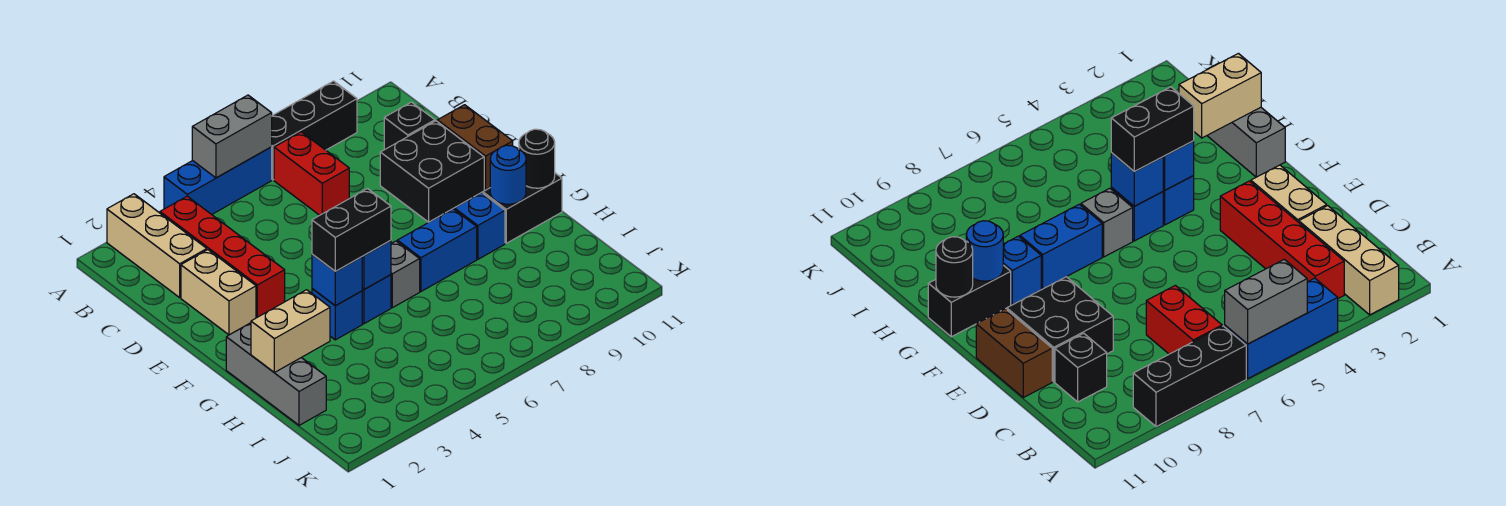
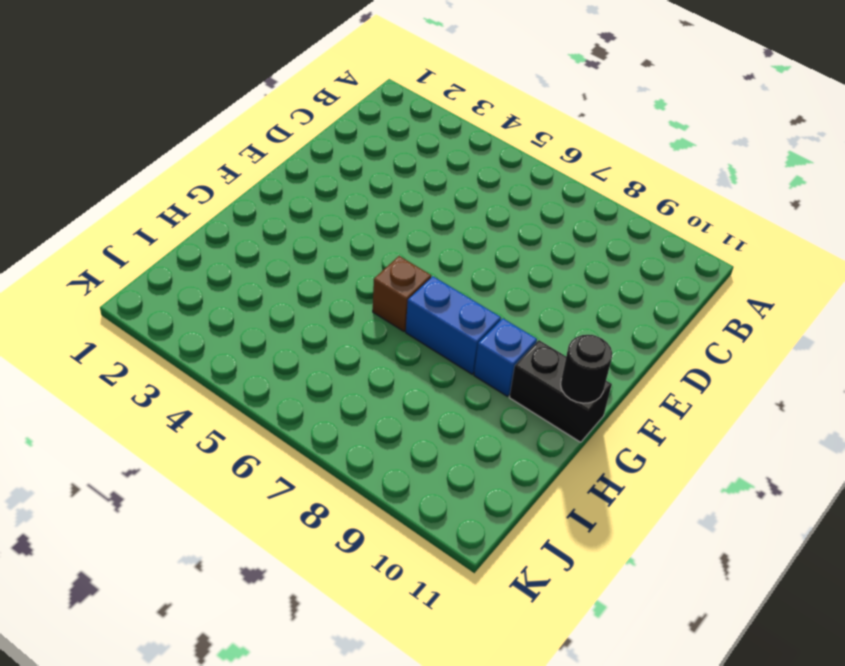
brown brick G6 level 1 -> grey brick G6 level 1
none -> tan brick A2:C2 level 1
none -> blue brick A4:A6 level 1
none -> black brick A7:A9 level 1

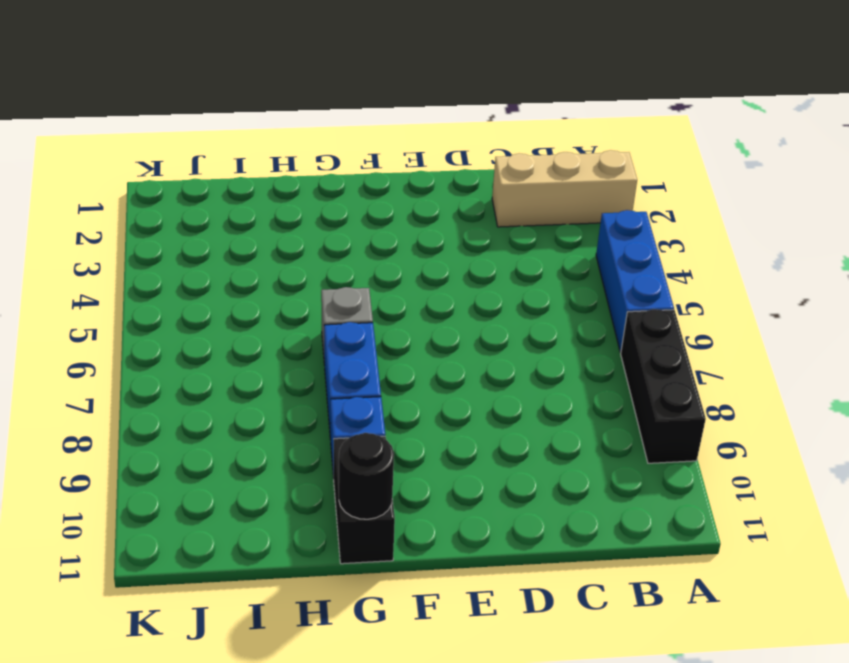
none -> red brick B3:E3 level 1
none -> red brick B7:C7 level 1
none -> black brick C10 level 1

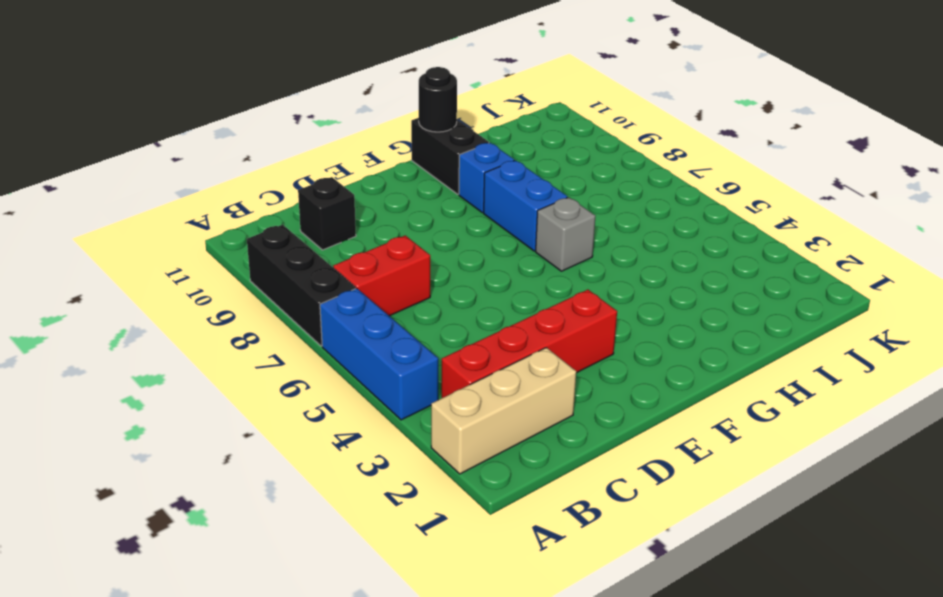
none -> tan brick D2:E2 level 1
none -> black brick D9:E10 level 1
none -> brown brick D11:E11 level 1

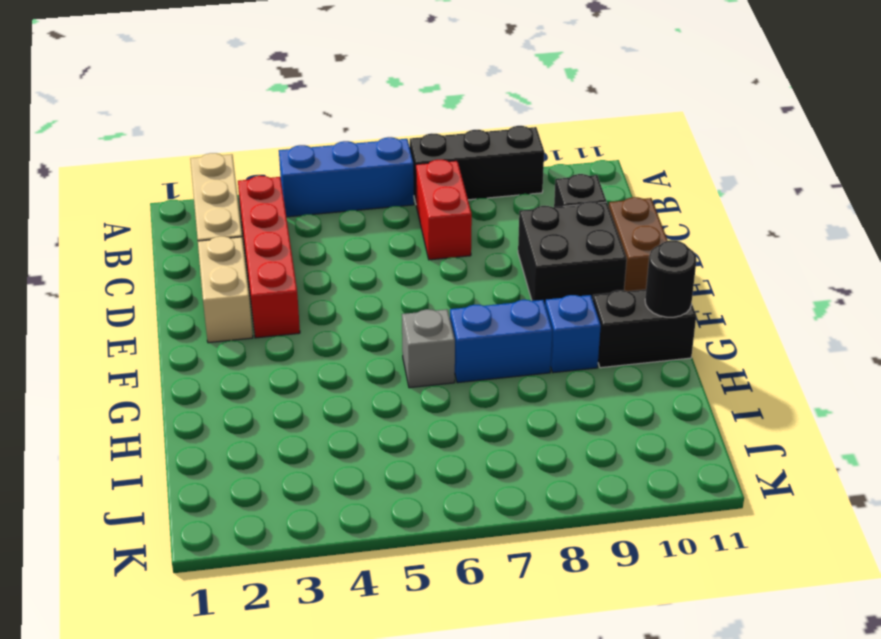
none -> grey brick G1:I1 level 1
none -> blue brick G4 level 1
none -> blue brick G5 level 1

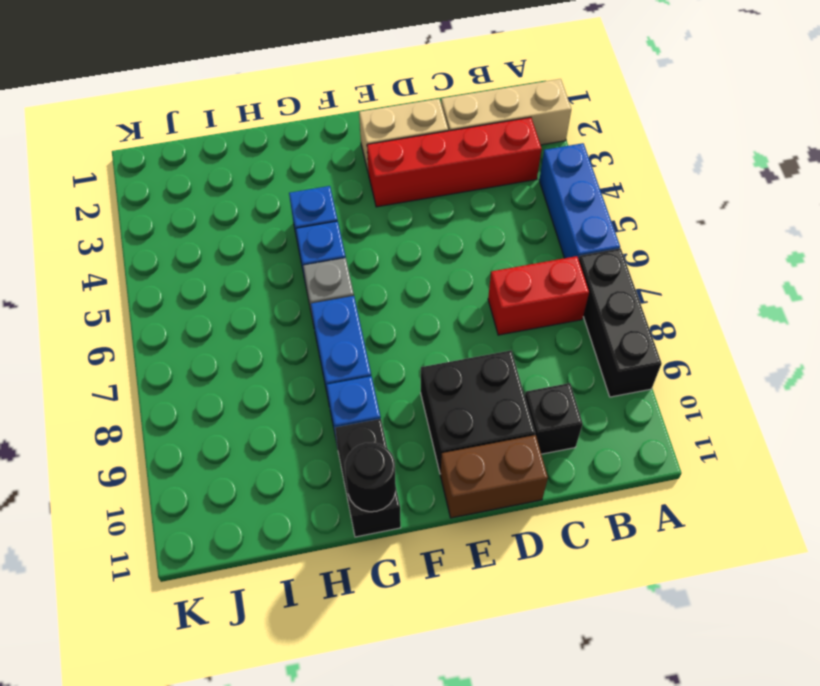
none -> grey brick G1:I1 level 1
none -> grey brick A5:A6 level 2
none -> blue brick G4 level 2

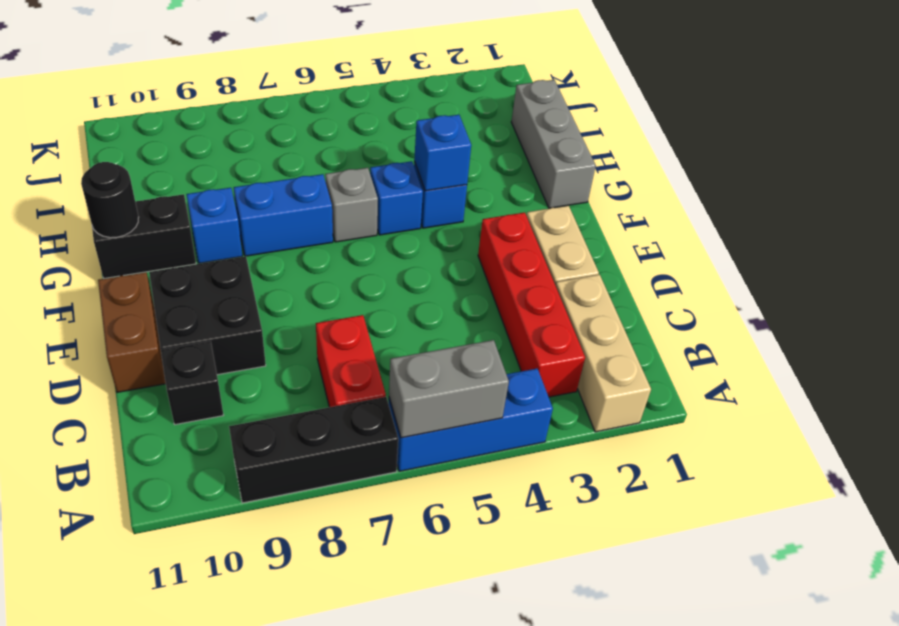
none -> blue brick G5 level 2
none -> blue round brick G10 level 2
none -> tan brick H1:H2 level 2

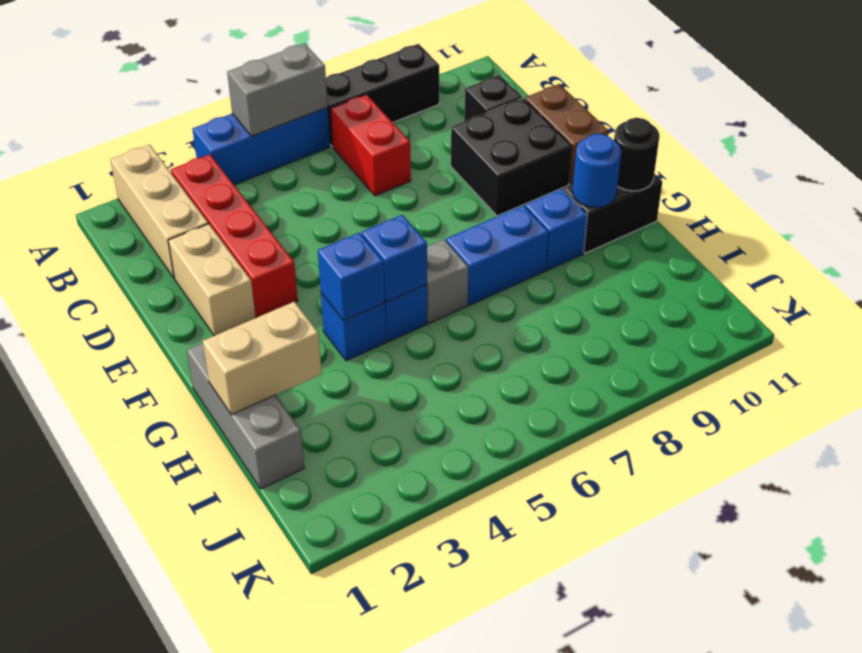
none -> black brick G4:G5 level 3

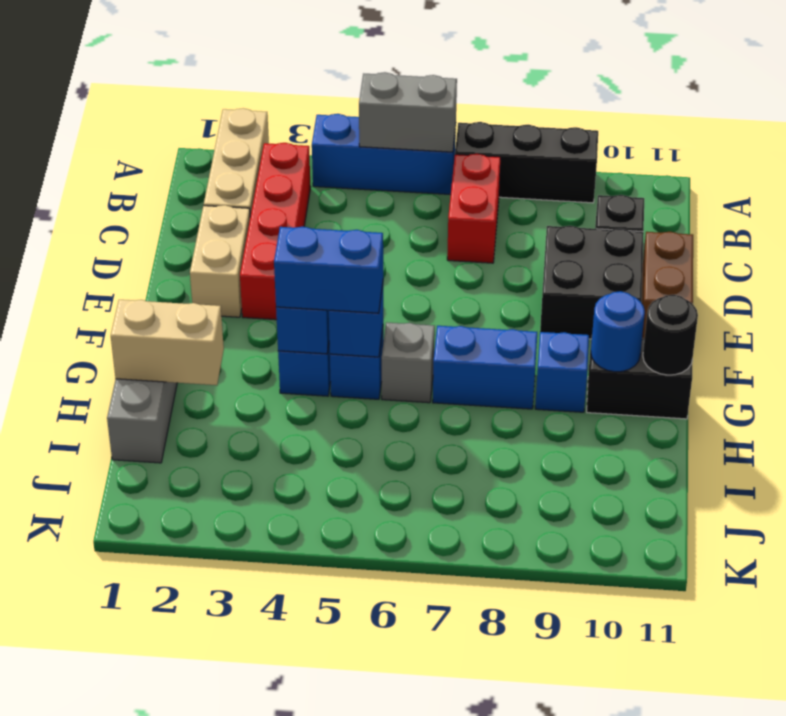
blue brick G4:G5 level 3 -> black brick G4:G5 level 3

